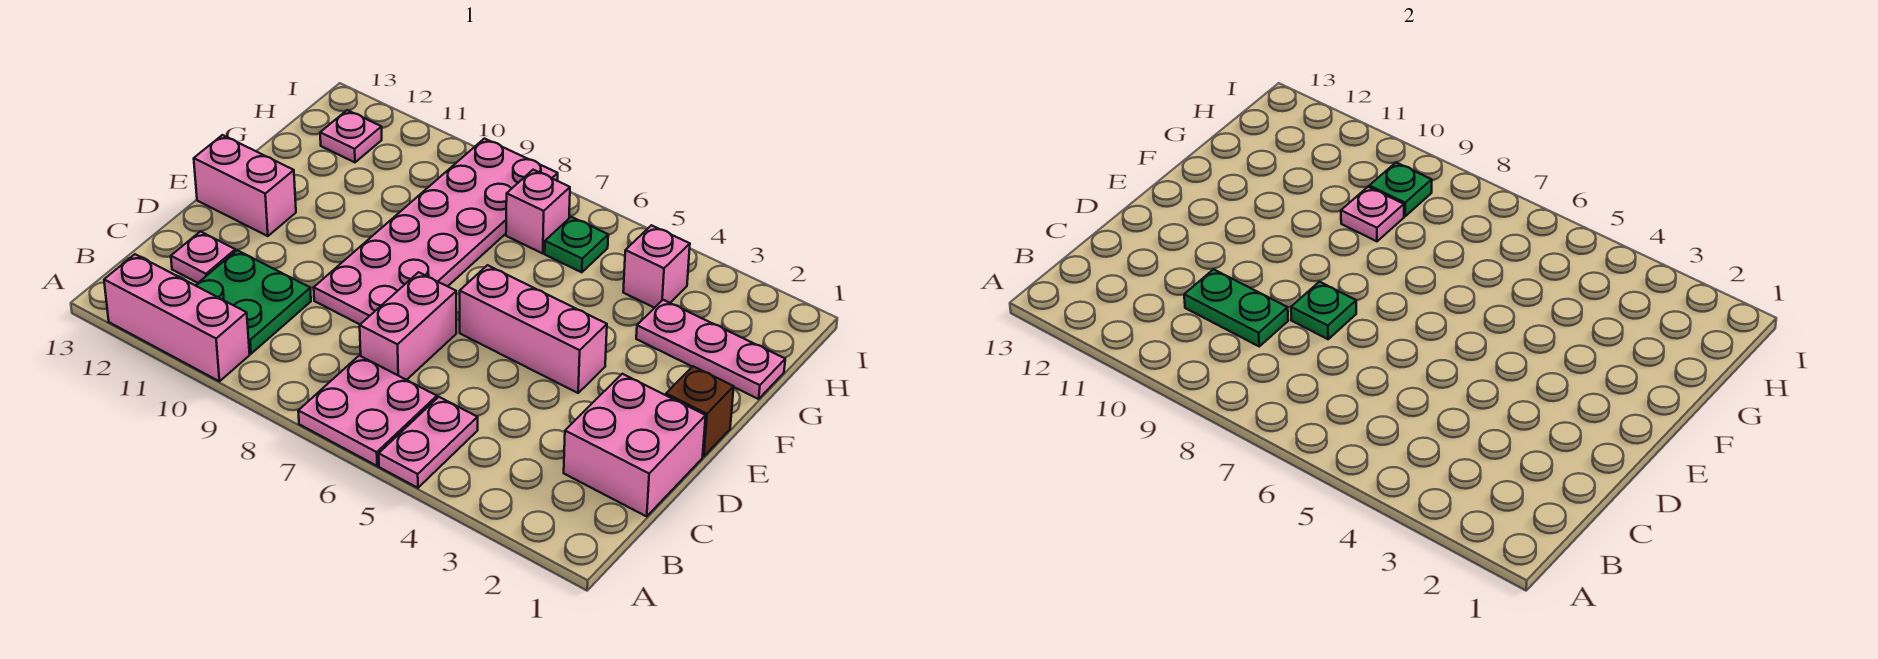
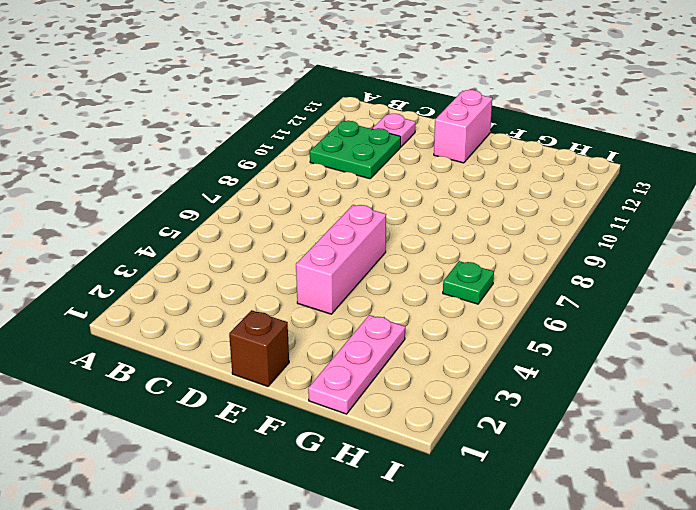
none -> pink plate A5:B5 level 1
none -> pink plate A6:B7 level 1
none -> pink brick A10:A12 level 1

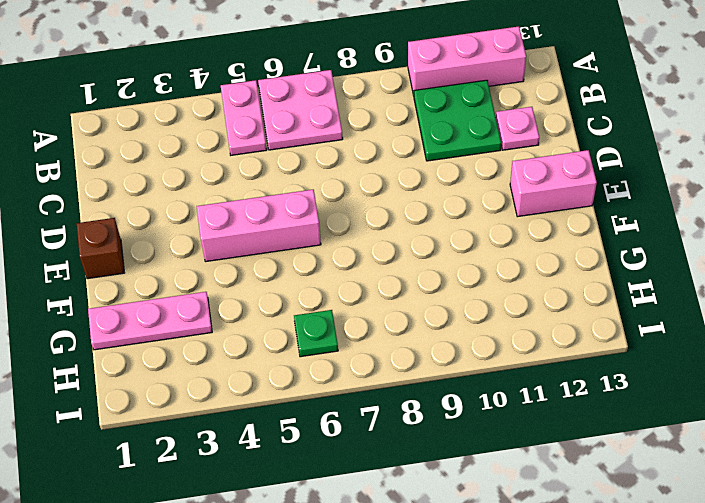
none -> pink brick C1:D2 level 1
none -> pink brick C7:D7 level 1
none -> pink plate D8:I9 level 1

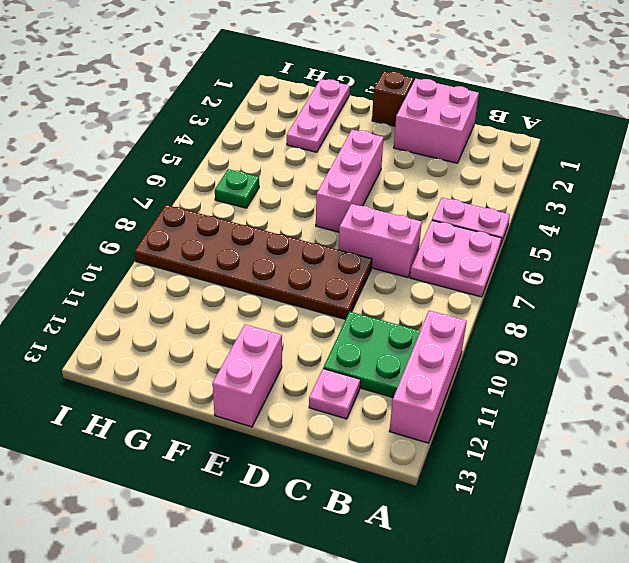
brown plate D8:I9 level 1 -> pink plate D8:I9 level 1
none -> pink brick H4 level 1
none -> pink brick H7 level 1
none -> pink plate H12 level 1

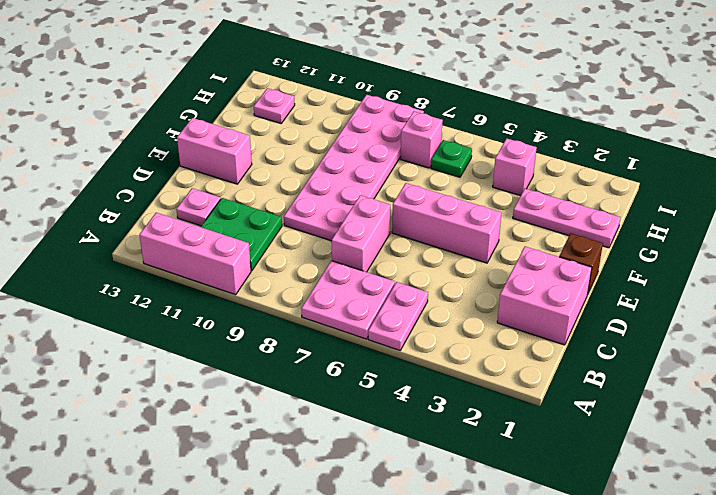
none -> green plate C9:C10 level 2
none -> green plate D8 level 2
none -> pink plate G9 level 2

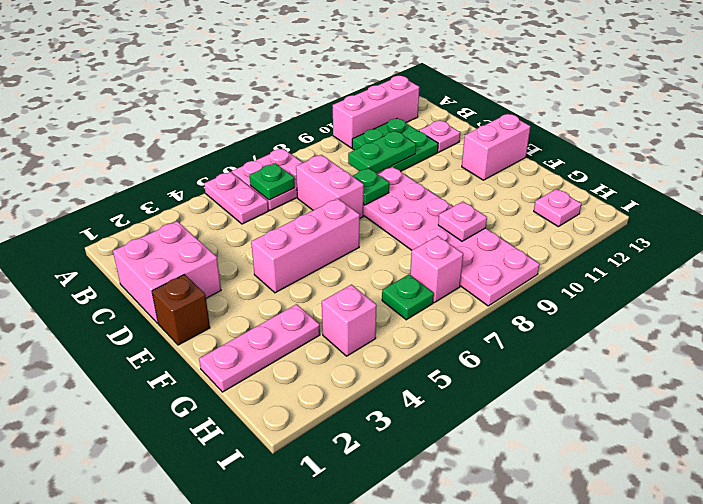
green plate B6 level 2 -> green plate H9 level 2

